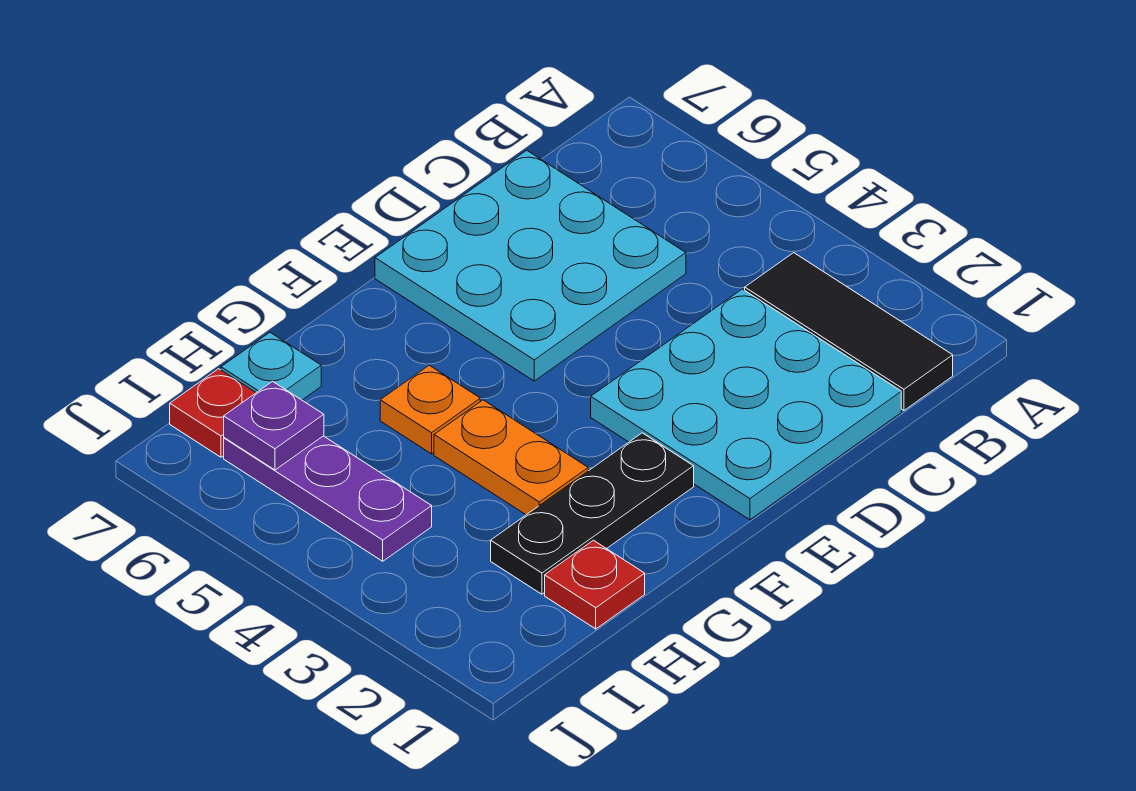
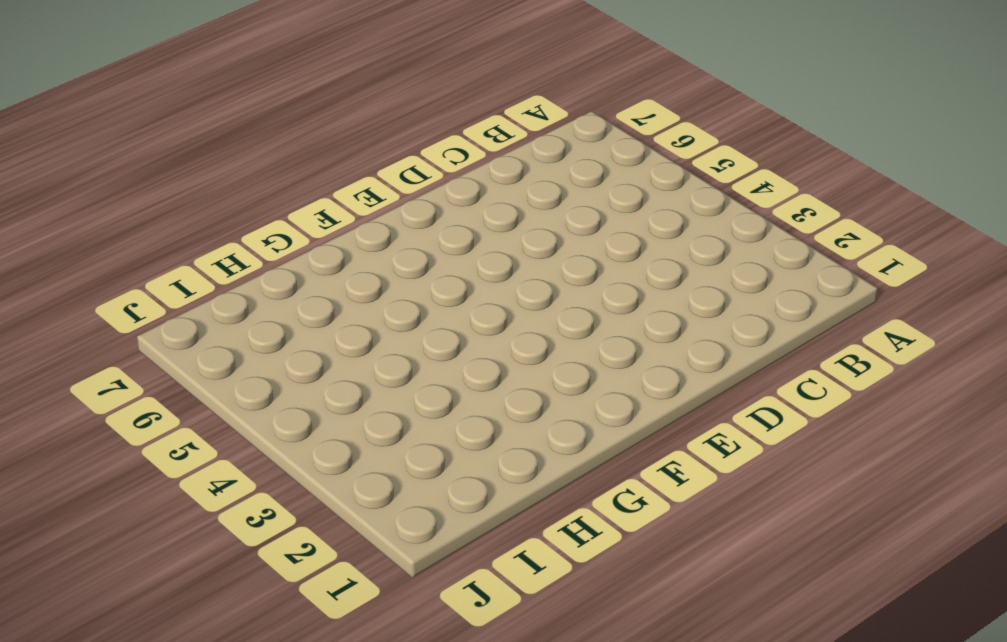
none -> black tile B1:B3 level 1
none -> cyan plate C1:E3 level 1

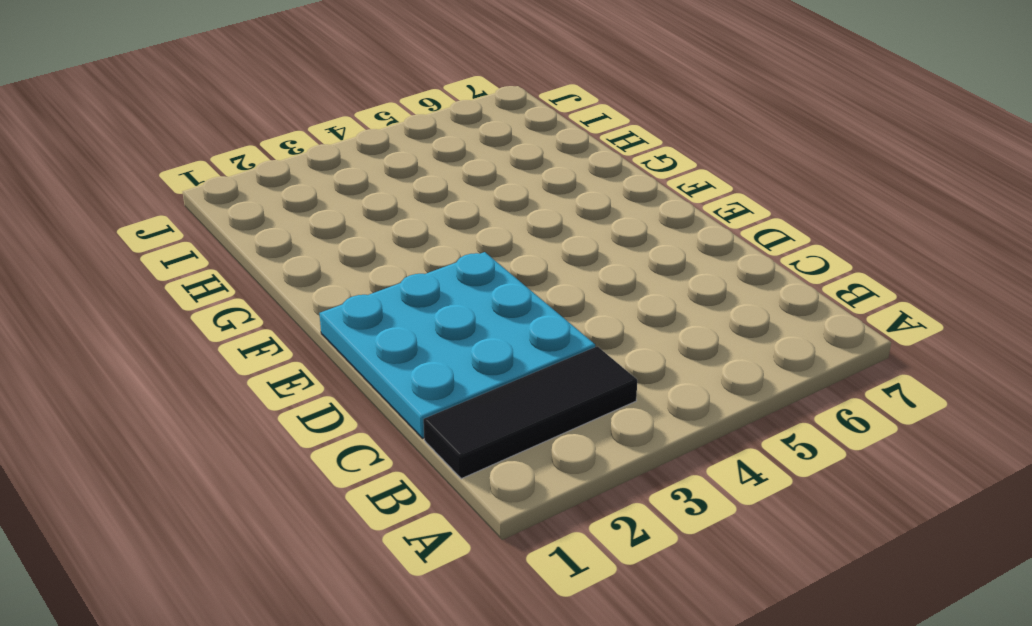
none -> cyan plate C5:E7 level 1
none -> black plate F2:H2 level 1

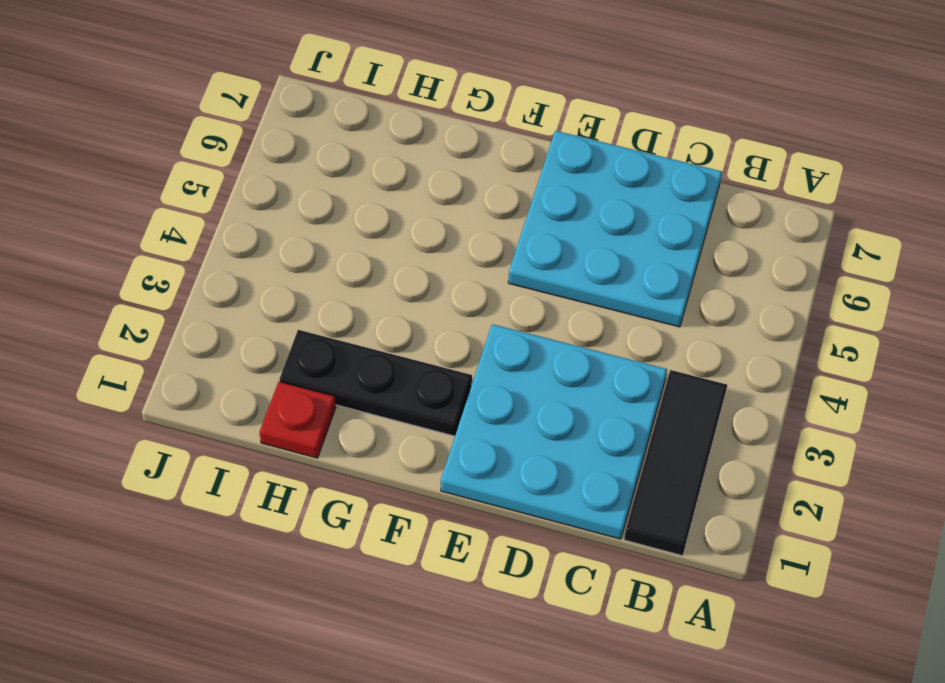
none -> orange plate G3:G4 level 1
none -> orange plate G5 level 1

